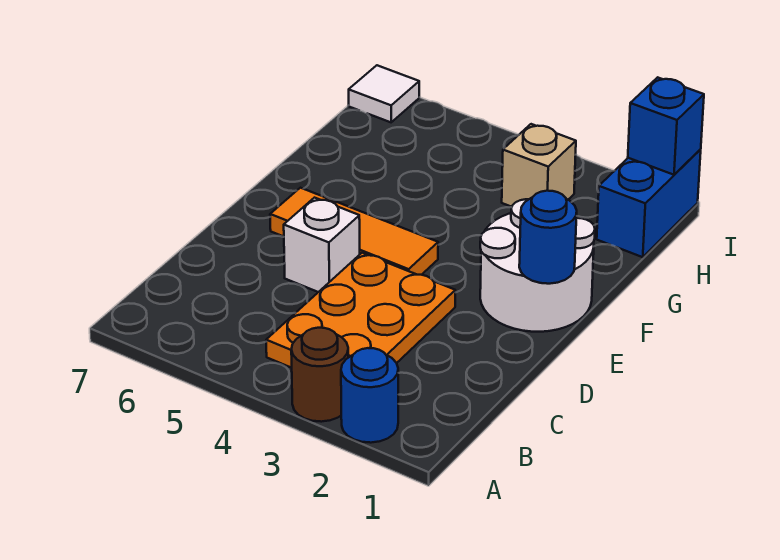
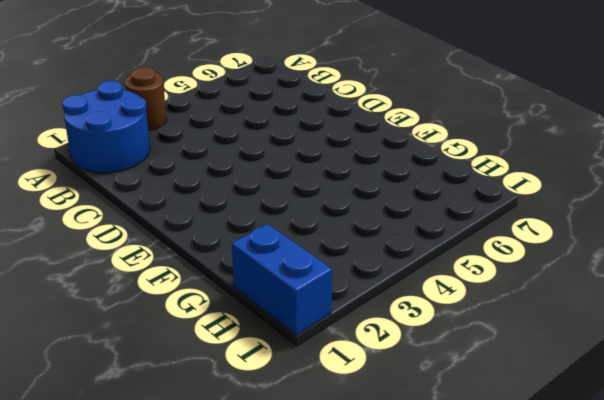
blue round brick A1:B2 level 1 -> blue round brick A2 level 1
none -> orange plate B3:D4 level 1
none -> white brick D5 level 1

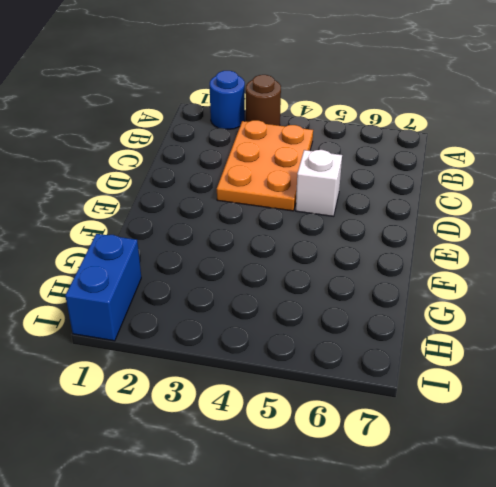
none -> white round brick E1:F2 level 1
none -> orange tile E4:E6 level 1

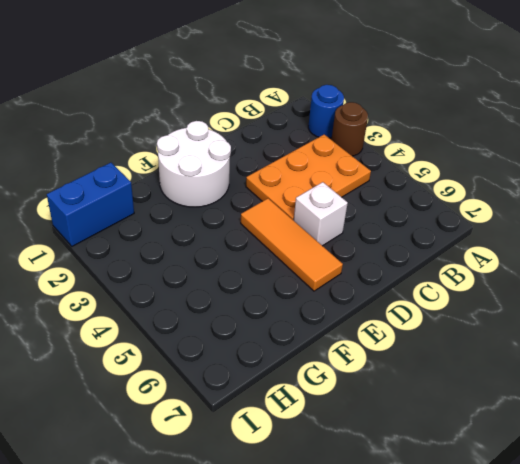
none -> tan brick H3 level 1
none -> white tile I7 level 1

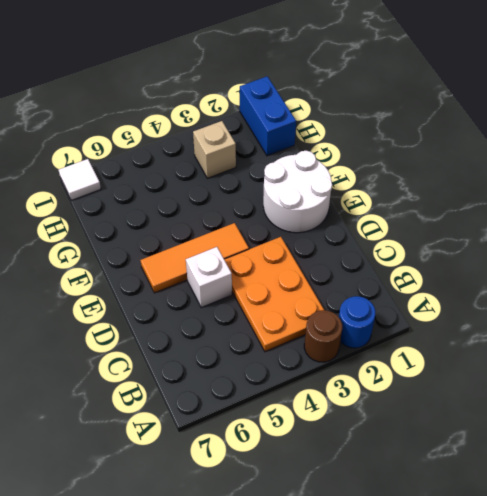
none -> blue round brick E1 level 2
none -> blue brick I1 level 2

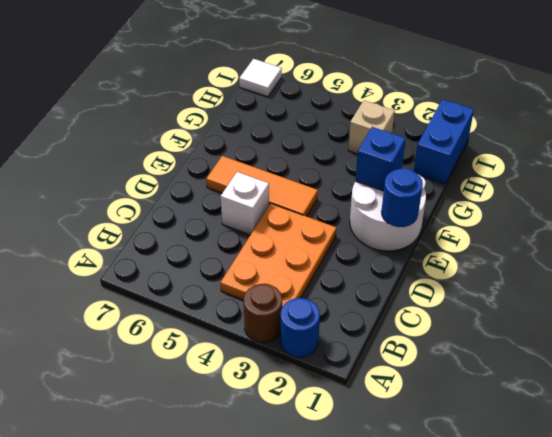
blue brick F2 level 2 -> blue brick I1 level 2

